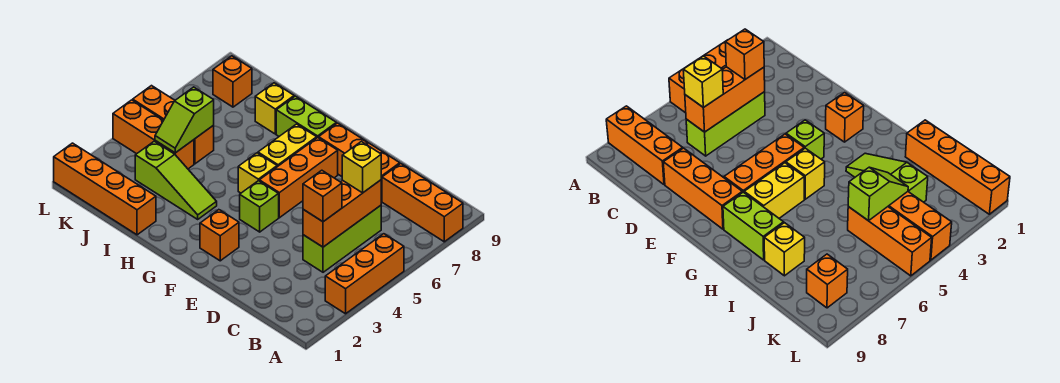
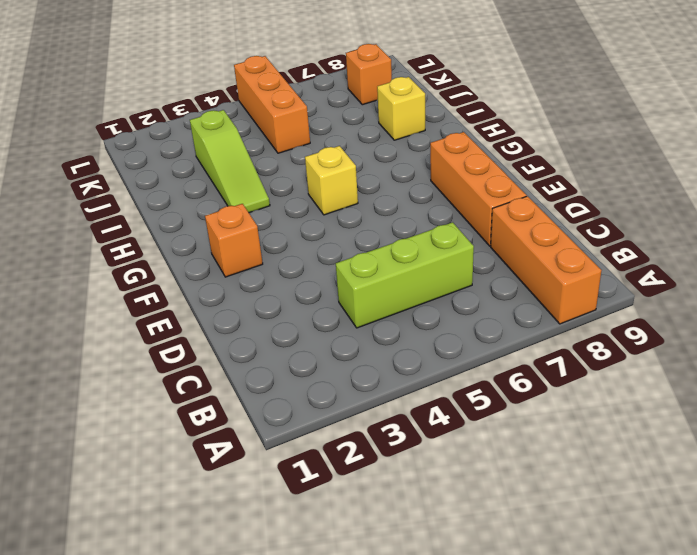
none -> orange brick A3:A5 level 1
none -> lime brick F4 level 1
none -> orange brick F5:F7 level 1

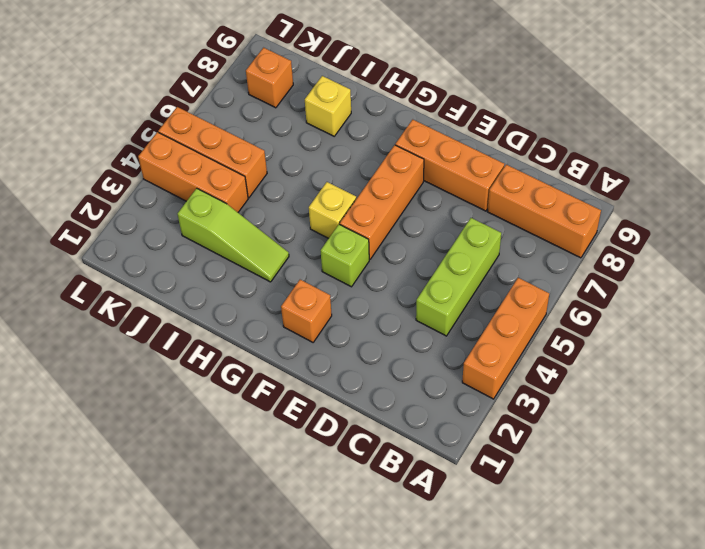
none -> yellow brick G6:G7 level 1
none -> lime brick G8:H8 level 1
none -> orange brick I1:L1 level 1

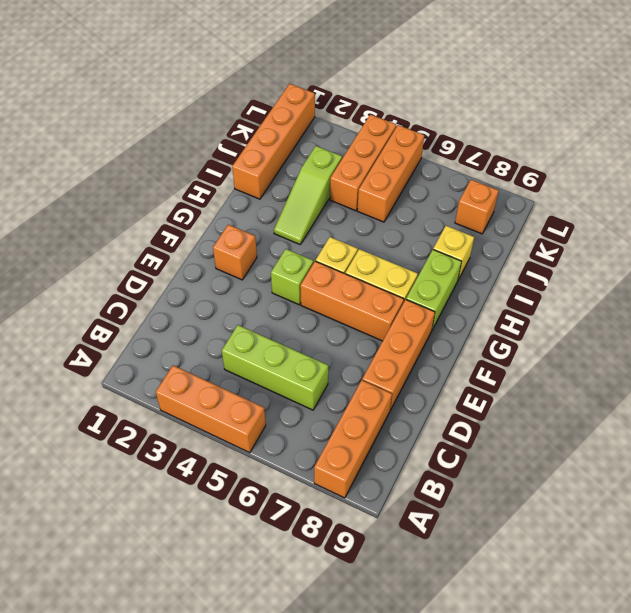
none -> orange brick C4:C6 level 2
none -> lime slope J4:J5 level 2 top 5
none -> orange brick C4 level 3

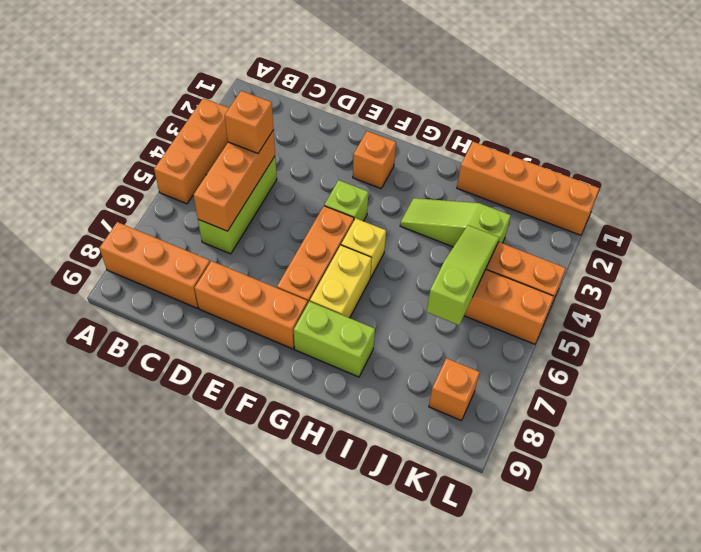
lime slope J4:J6 level 2 top 6 -> lime slope J4:J5 level 2 top 5
none -> yellow brick I8 level 1
none -> yellow brick C6 level 3

